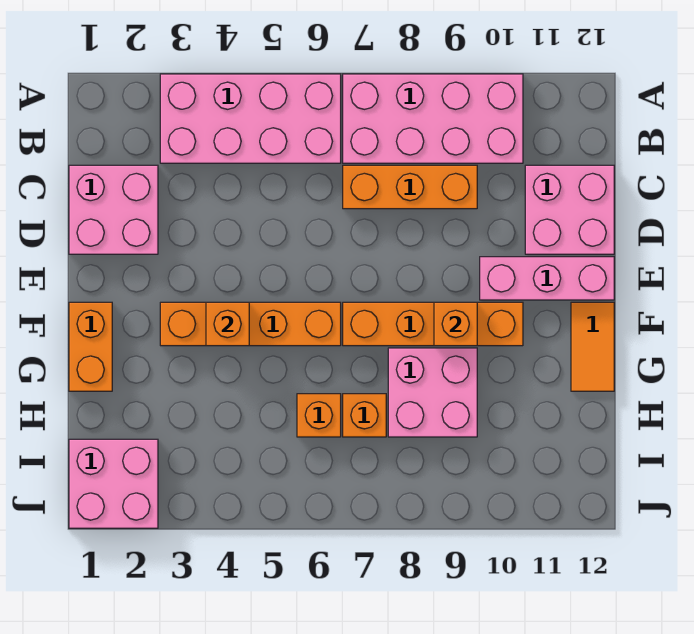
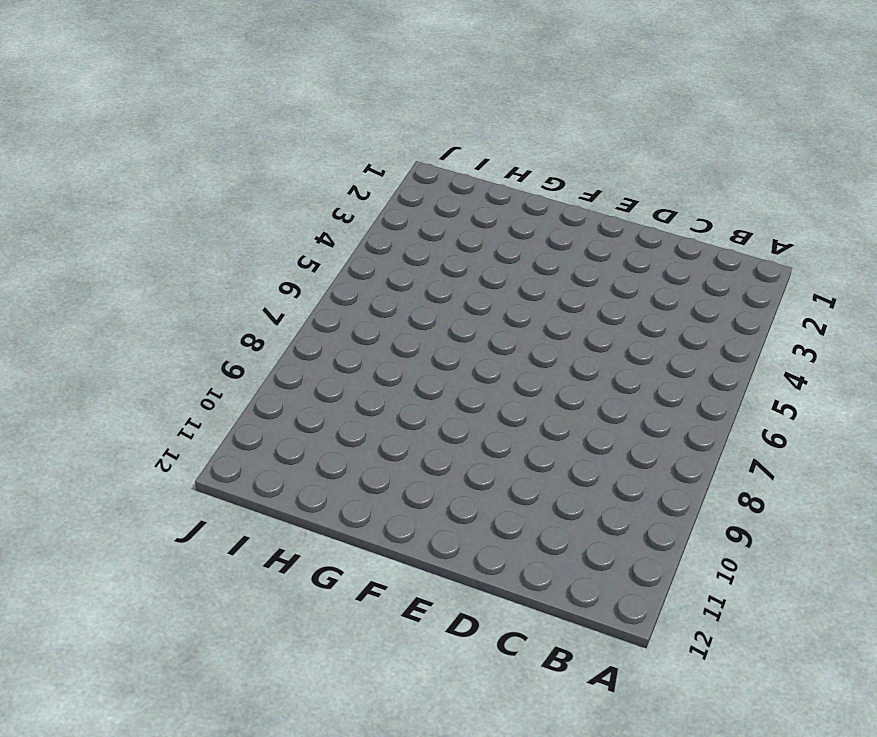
none -> pink brick A3:B6 level 1
none -> pink brick A7:B10 level 1
none -> pink brick C1:D2 level 1

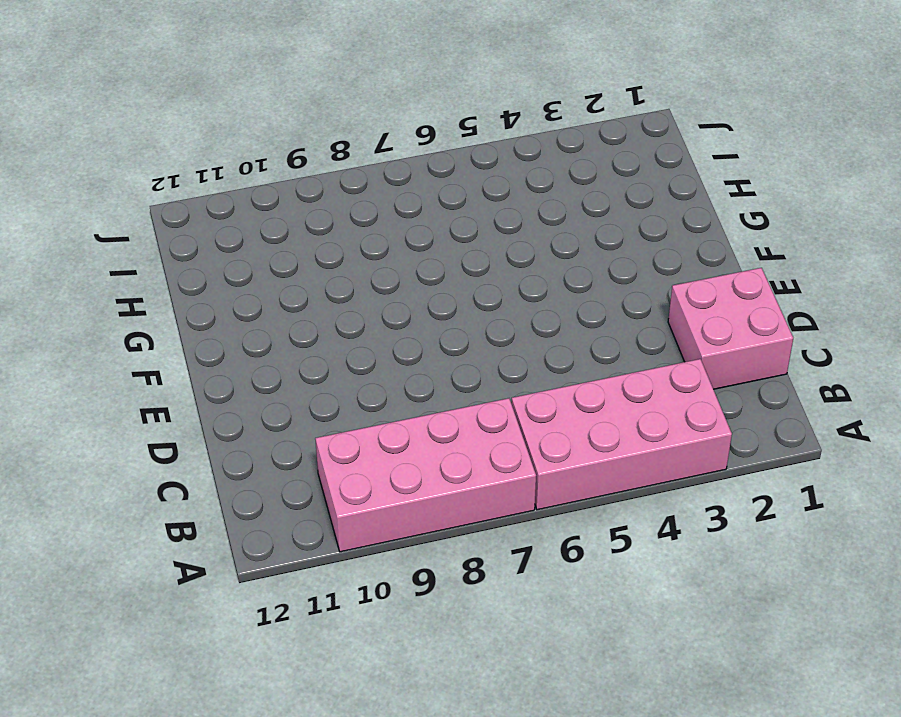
none -> orange brick C7:C9 level 1
none -> pink brick C11:D12 level 1
none -> pink brick E10:E12 level 1

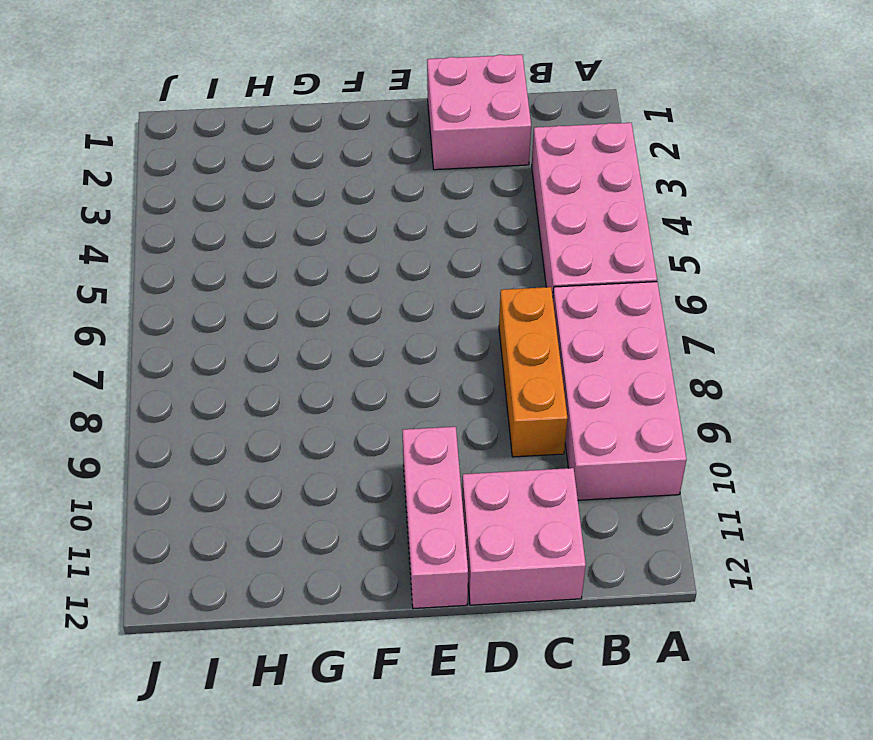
none -> orange brick F1:G1 level 1
none -> orange brick F3:F6 level 1
none -> orange brick F7:F10 level 1

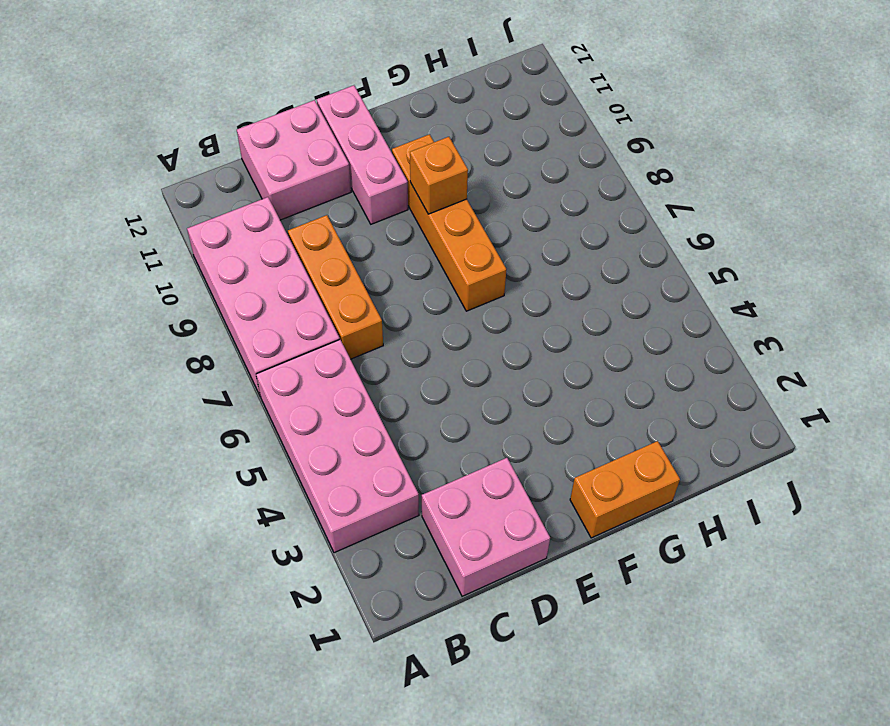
none -> orange brick F3:F6 level 1
none -> orange tile F12:G12 level 1
none -> pink brick G8:H9 level 1

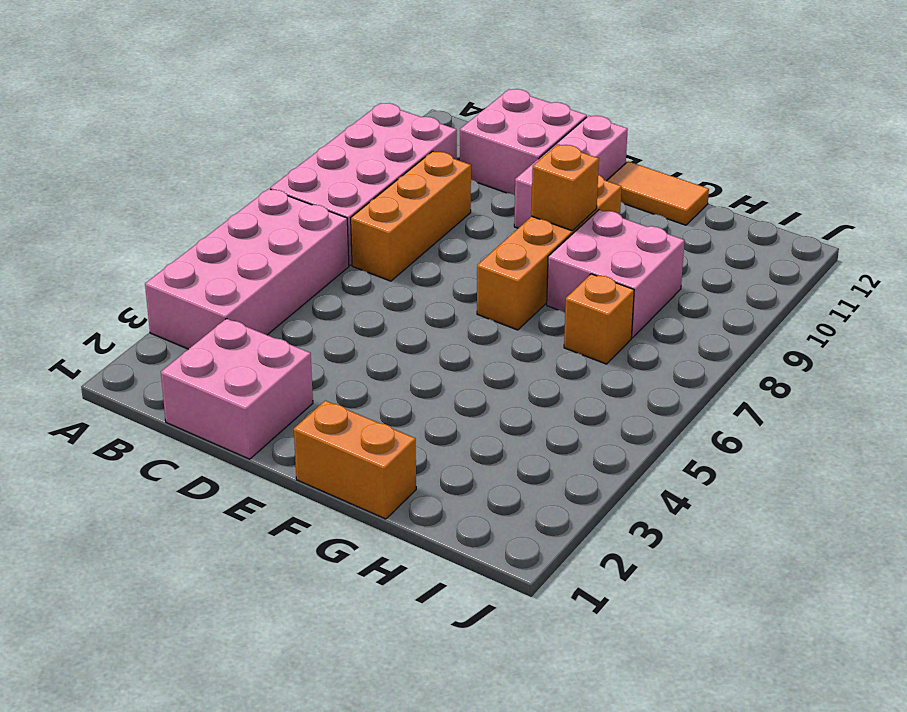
none -> orange brick F3:F6 level 1
none -> orange brick H6 level 1
none -> pink brick I1:J2 level 1

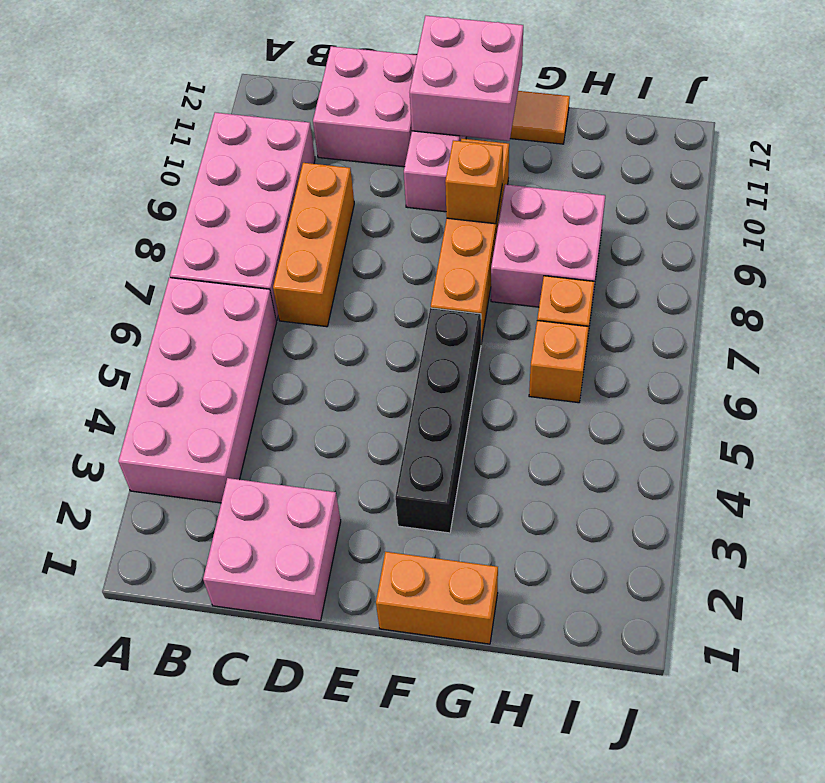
pink brick E11:F12 level 2 -> pink brick I1:J2 level 1
black brick F3:F6 level 1 -> orange brick F3:F6 level 1
none -> orange brick F4 level 2

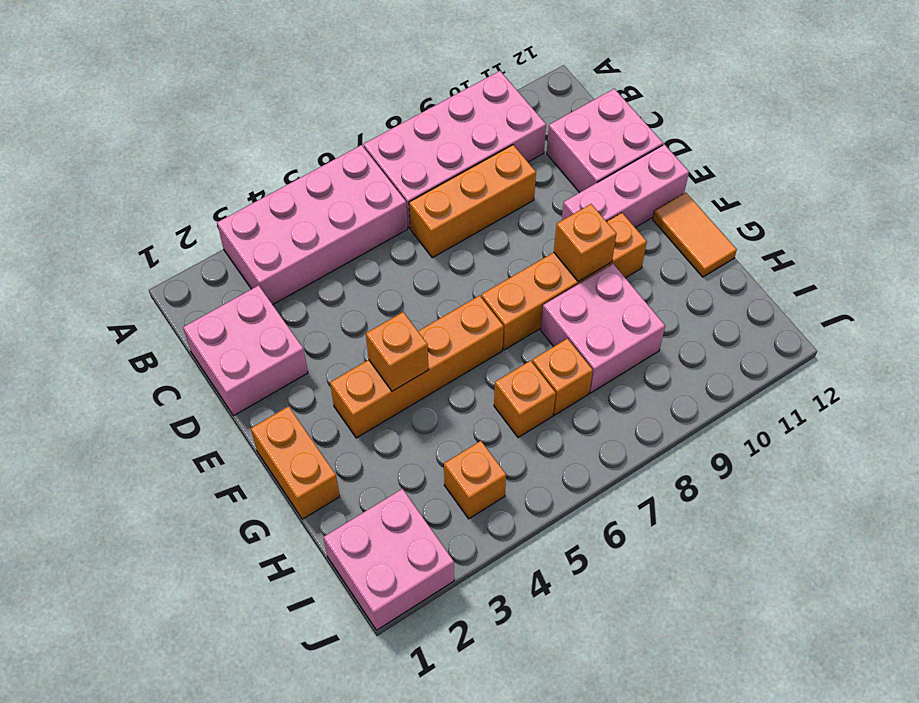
orange brick I4 level 1 -> none

